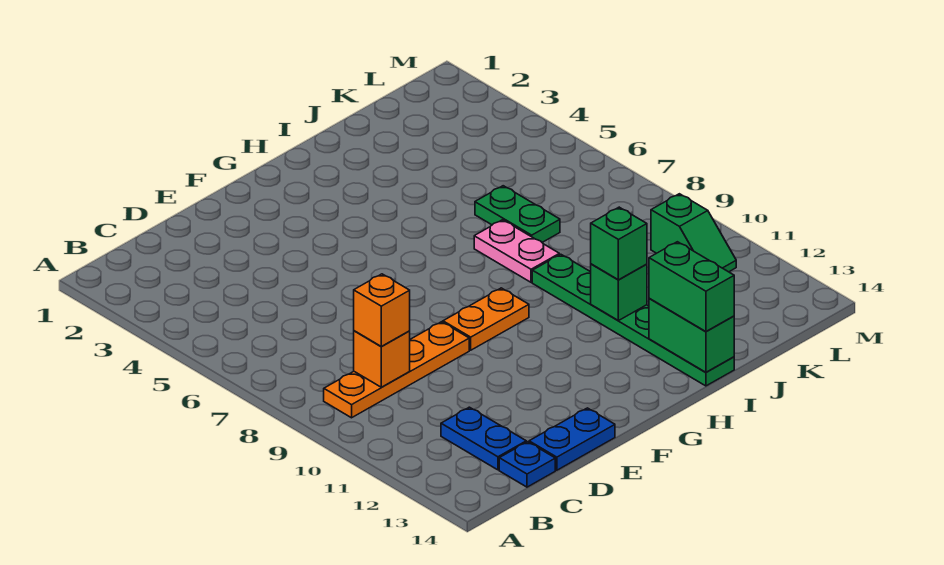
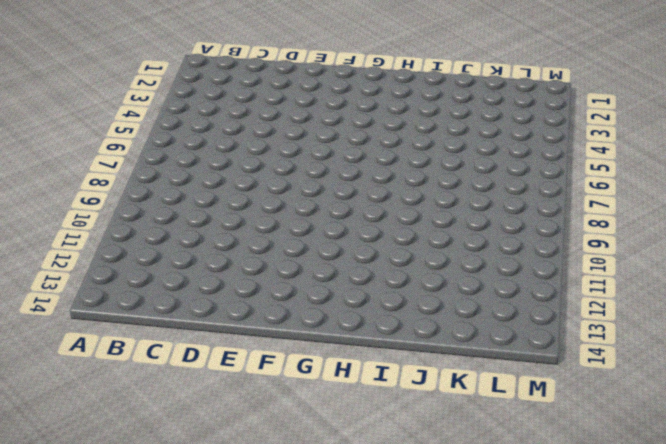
none -> orange plate B9:E9 level 1
none -> blue plate C12:C13 level 1
none -> blue plate C14 level 1

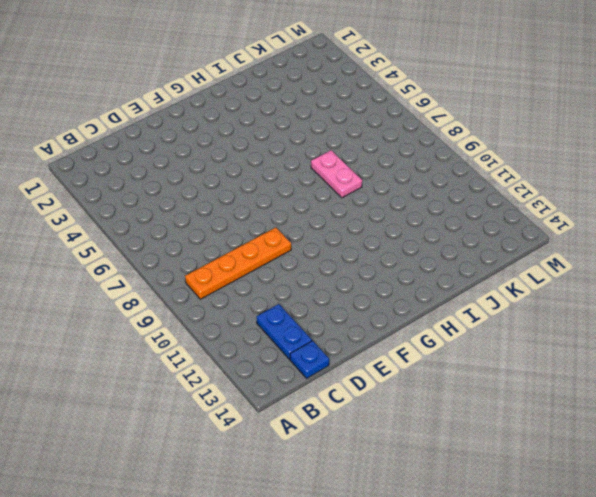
none -> blue plate D14:E14 level 1
none -> orange plate F9:G9 level 1
none -> green plate I9:I14 level 1

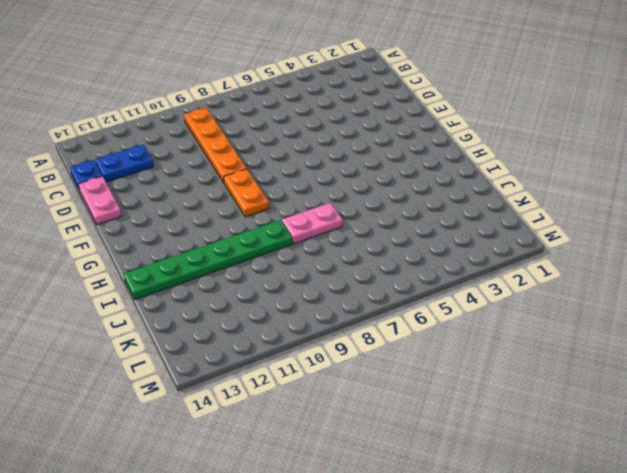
pink plate D14:E14 level 1 -> blue plate D14:E14 level 1
none -> green plate J6:J7 level 1
none -> green slope L10:L11 level 1 top 10
none -> orange brick C9 level 2

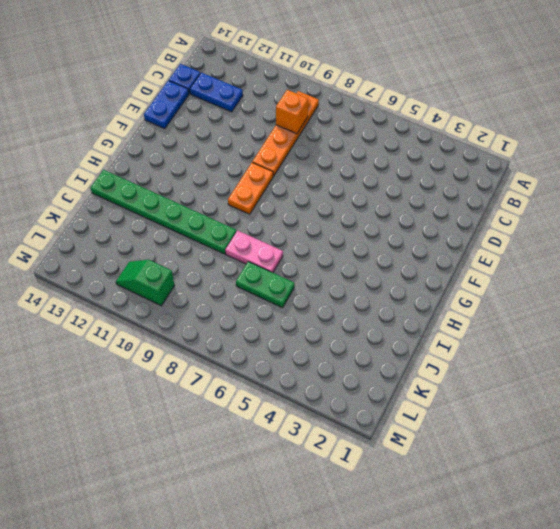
none -> green brick I11 level 2
none -> green brick I13:I14 level 2
none -> orange brick C9 level 3

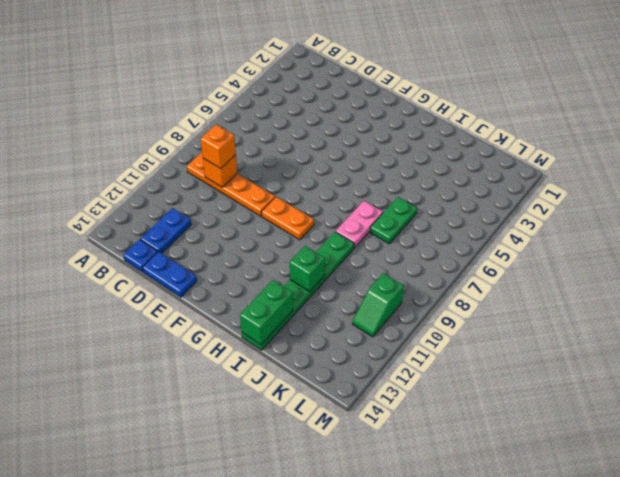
none -> green brick I11 level 3
none -> green brick I13:I14 level 3

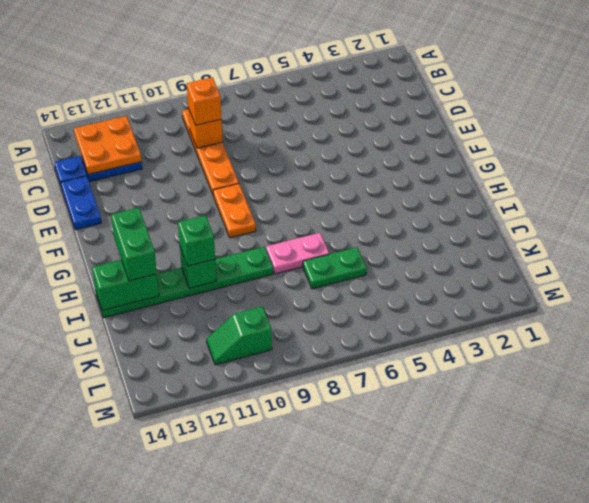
orange plate B12:C13 level 2 -> none
green brick H13:I13 level 3 -> green brick I13:I14 level 3

